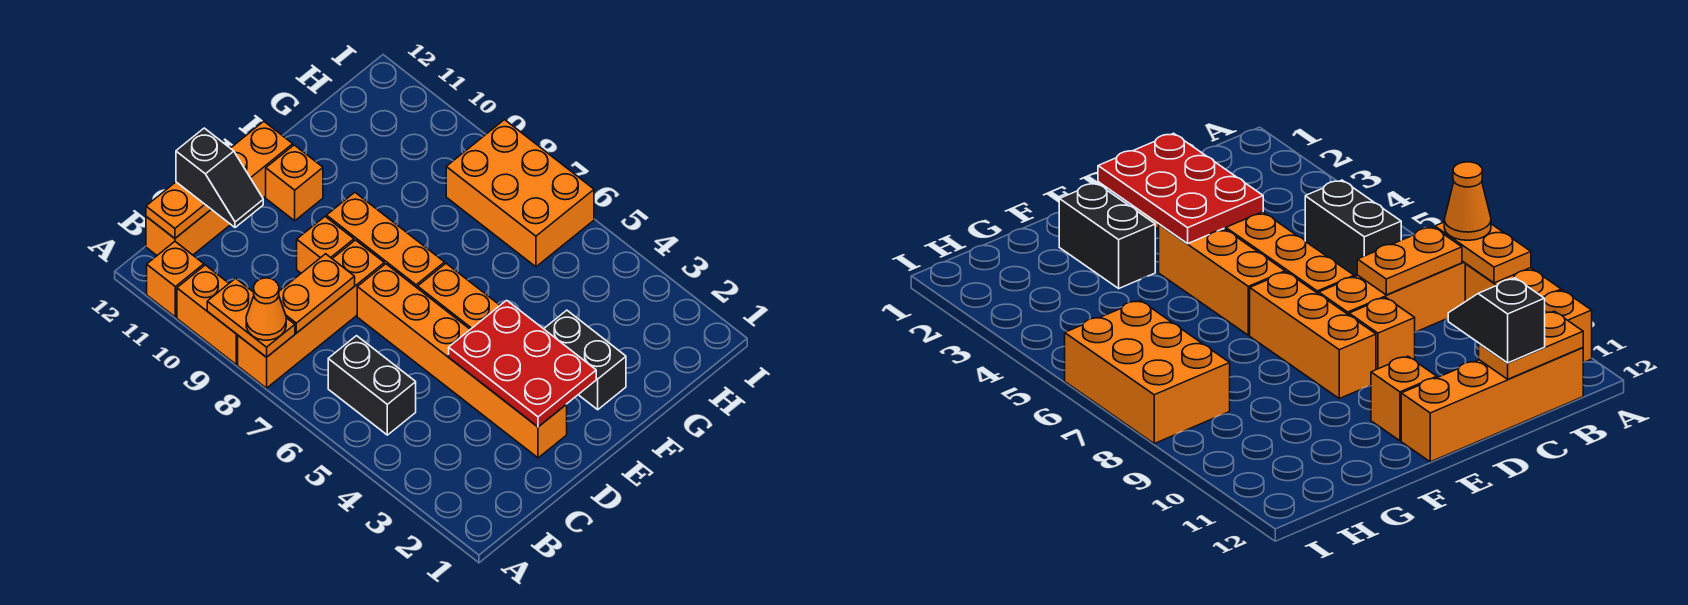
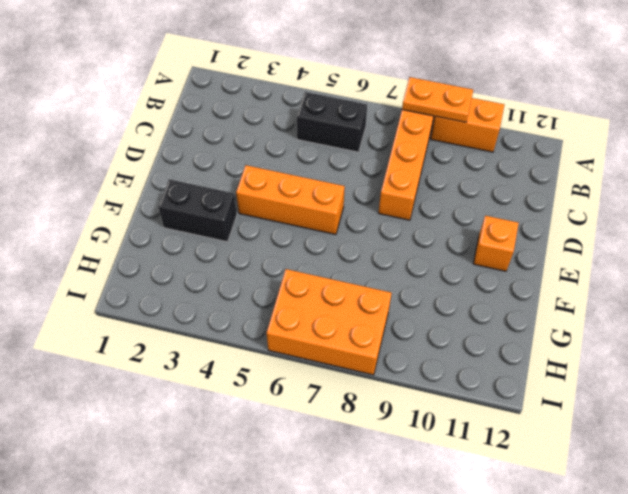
none -> orange brick A11 level 1
none -> orange brick B12:E12 level 1
none -> orange brick D2:D7 level 1

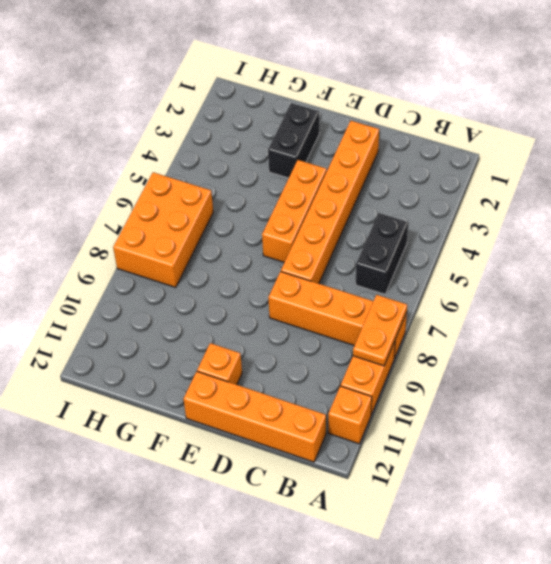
none -> orange brick D9 level 1
none -> orange brick E7:E9 level 1
none -> orange plate B8:C8 level 2

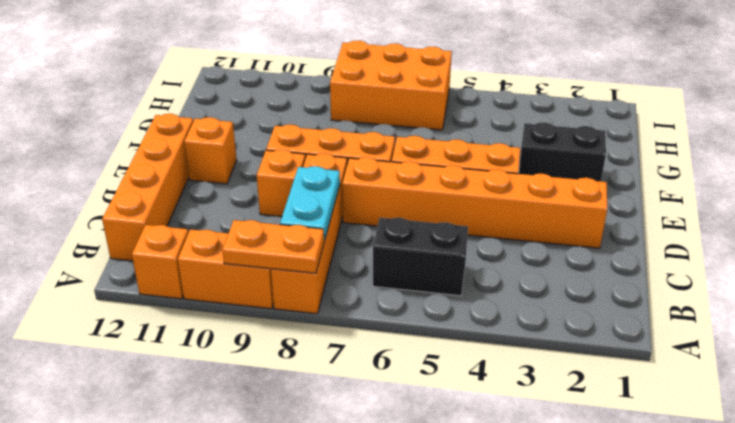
cyan plate B8:C8 level 2 -> orange plate B8:C8 level 2
none -> orange plate B12:C12 level 2
none -> red plate D2:E4 level 2
none -> orange cone A8 level 3

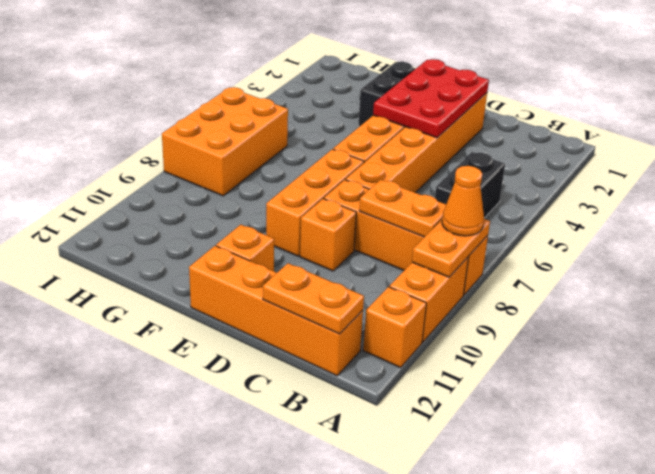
none -> black slope C11:C12 level 3 top 12

